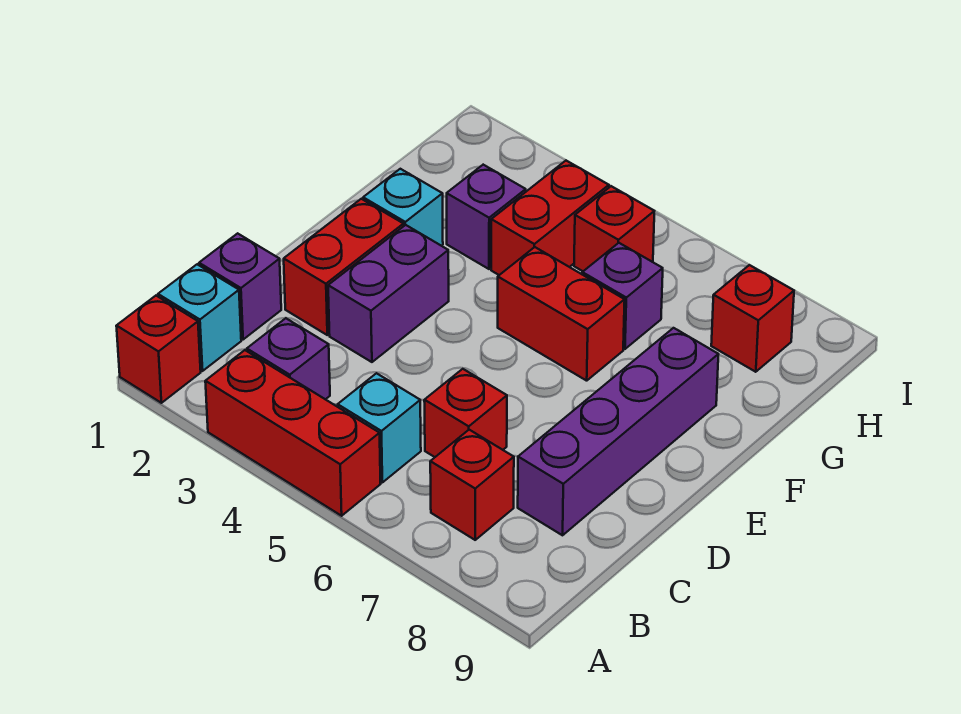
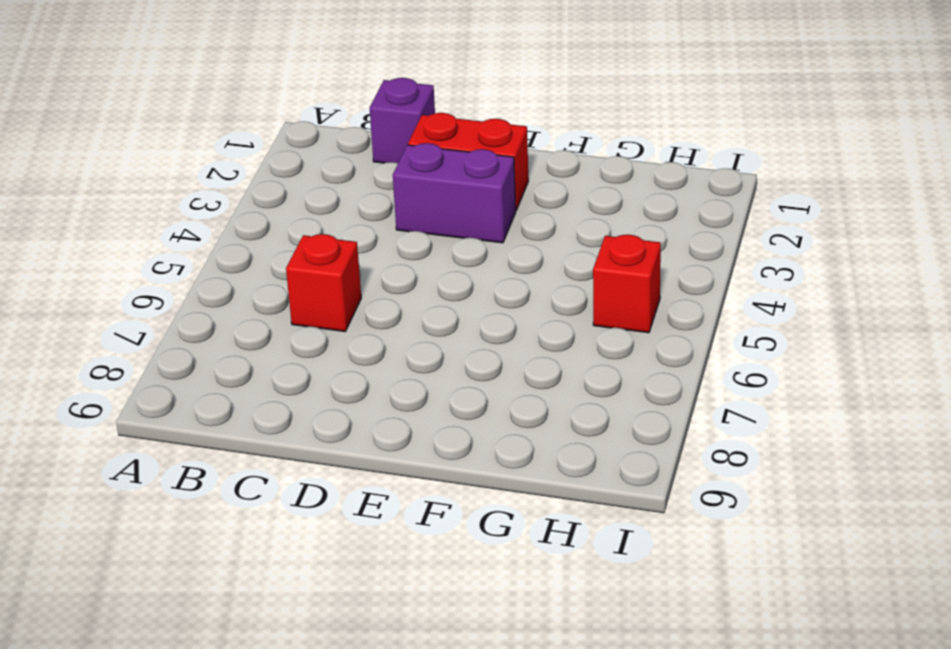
none -> red brick A1 level 1
none -> red brick A3:A5 level 1
none -> cyan brick B1 level 1

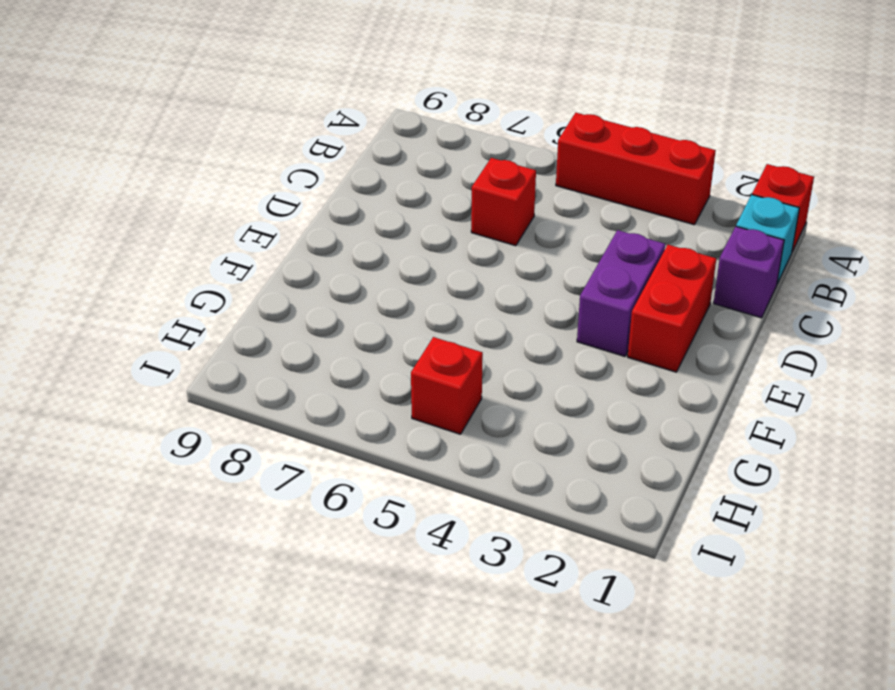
none -> purple brick B3 level 1
none -> cyan brick B5 level 1
none -> red brick B7 level 1

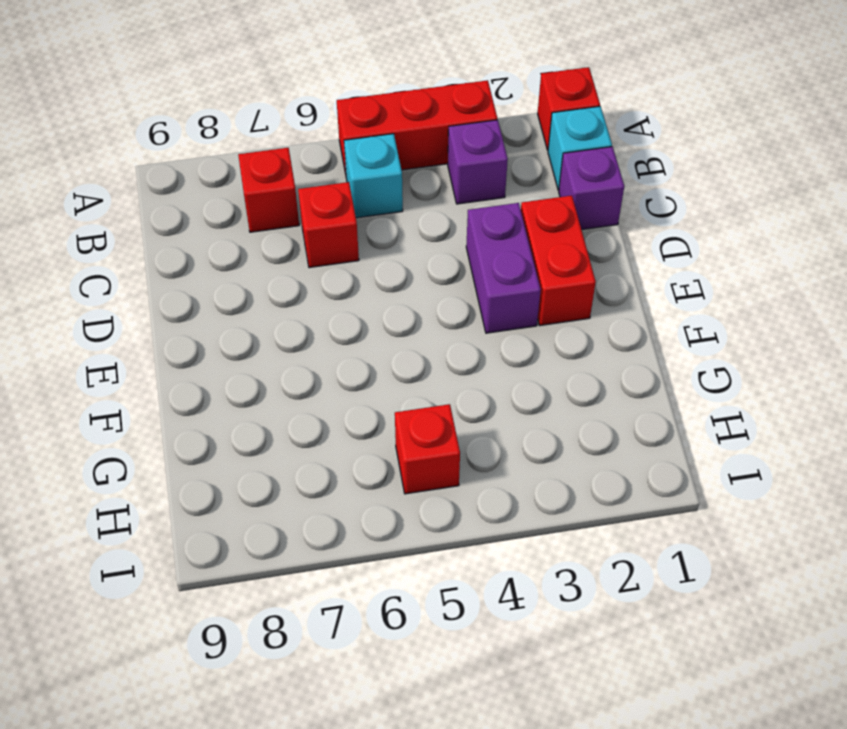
none -> purple brick C8:F8 level 1
none -> cyan brick F2 level 1
none -> red brick F5:F6 level 1

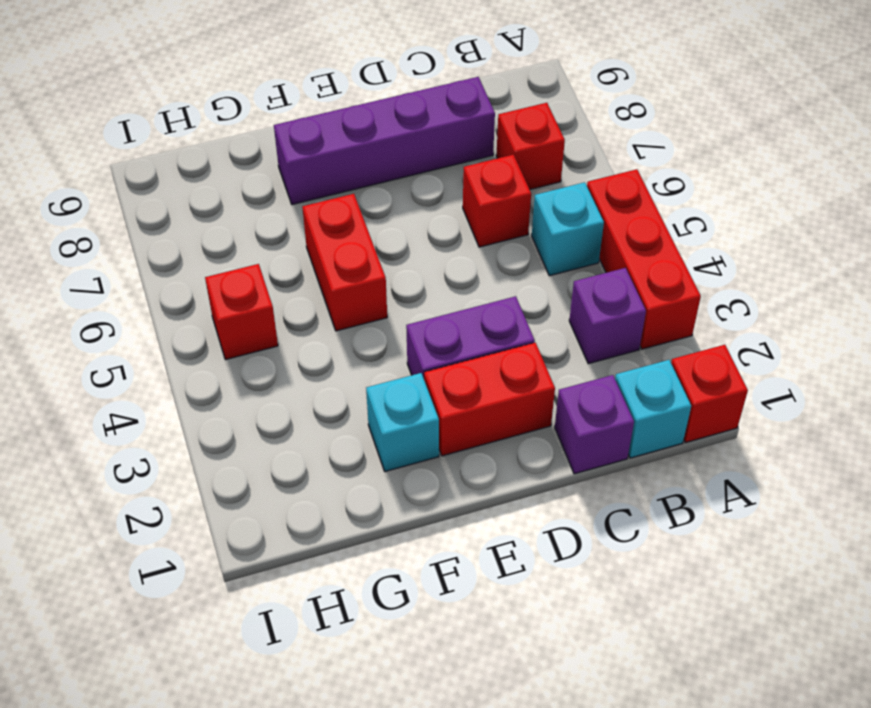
none -> purple brick G3 level 1
none -> red brick G4:H4 level 1
none -> purple brick G6 level 1

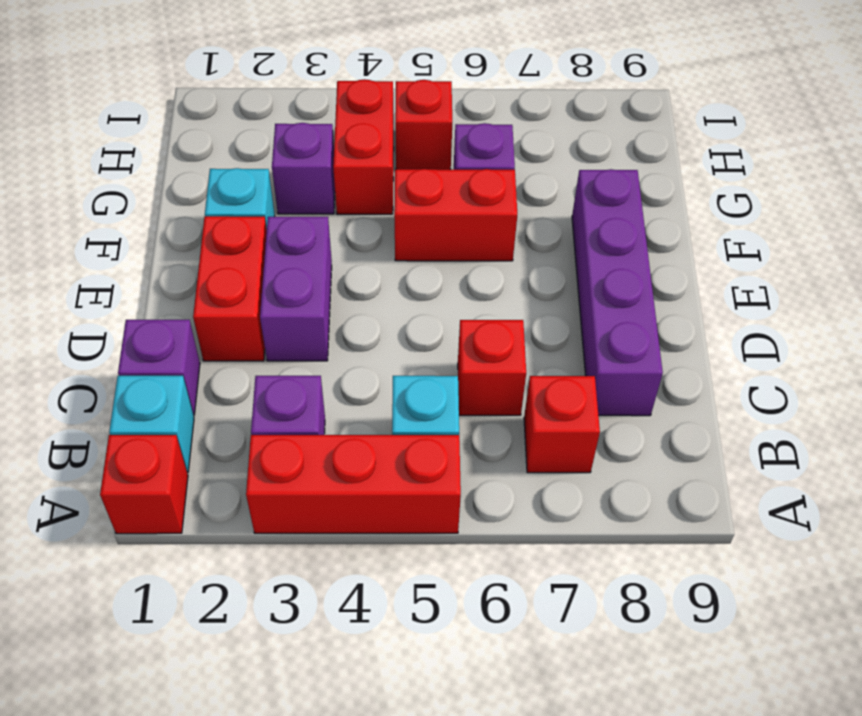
none -> red brick H8 level 1

